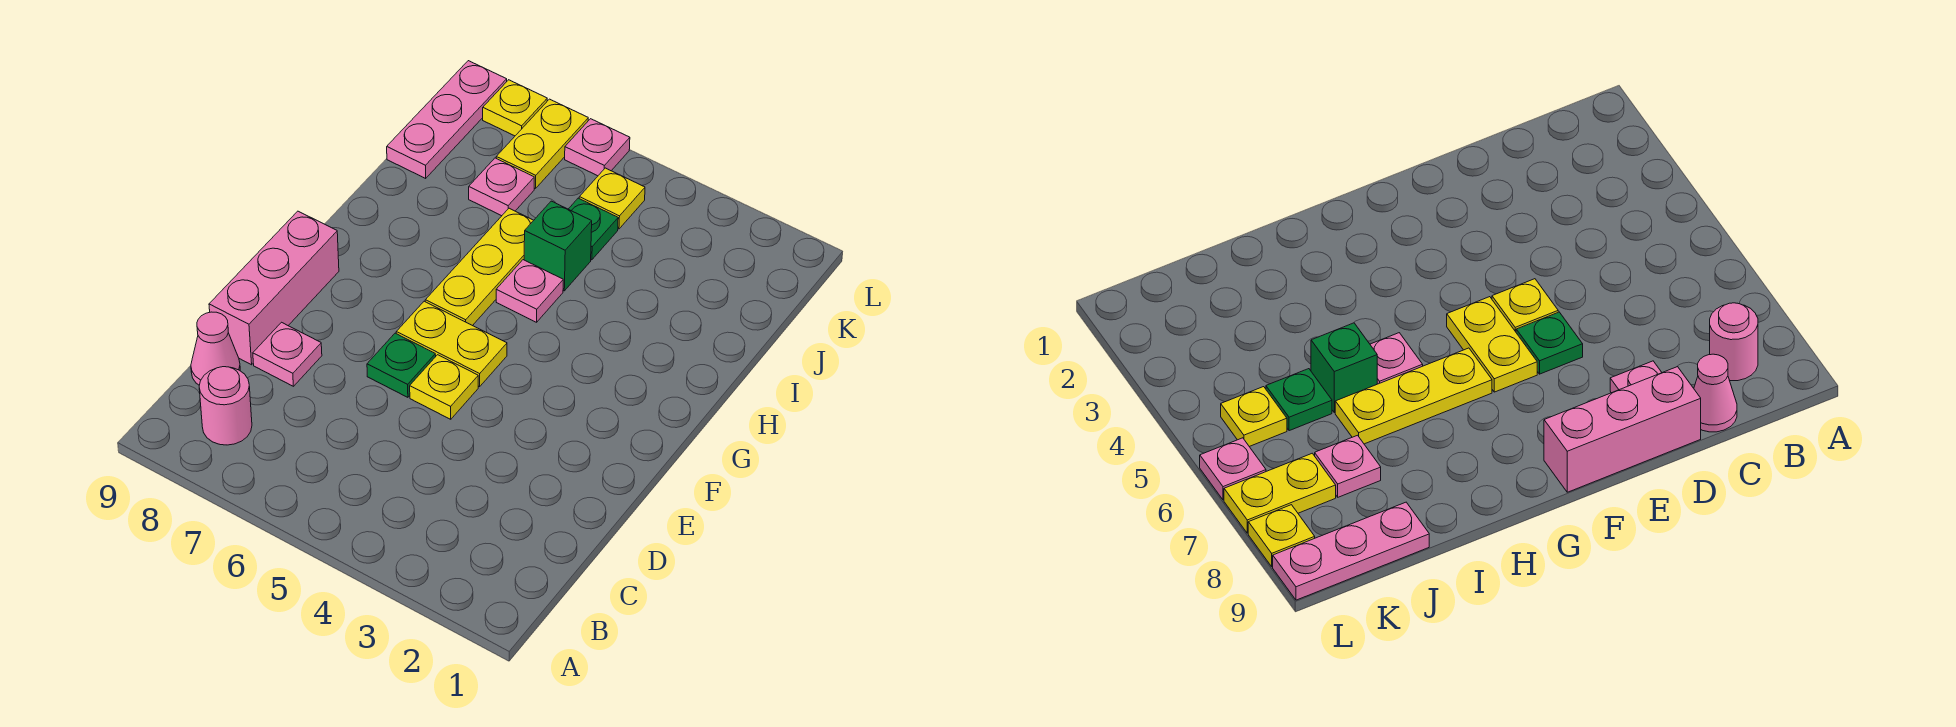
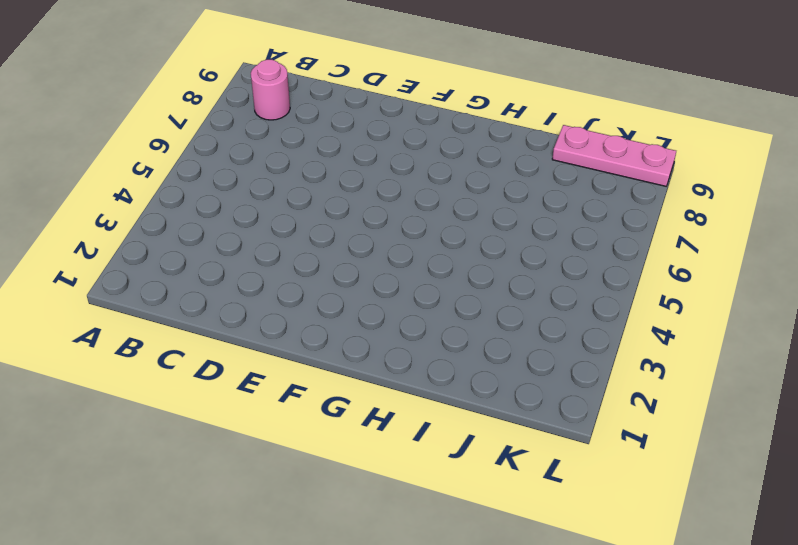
none -> pink cone C9 level 1
none -> pink plate D8 level 1
none -> pink brick D9:F9 level 1

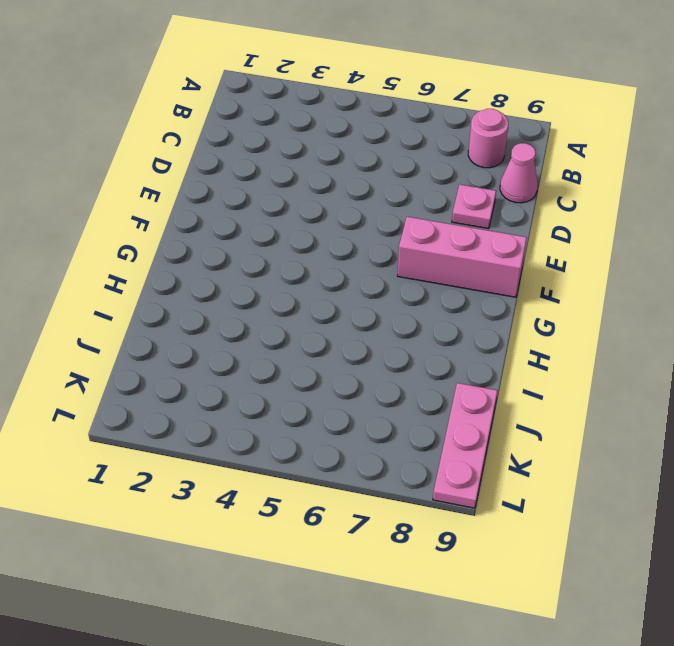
pink brick F7:F9 level 1 -> pink brick D9:F9 level 1
none -> yellow plate E5 level 1
none -> green plate E6 level 1
none -> yellow plate F5:F6 level 1

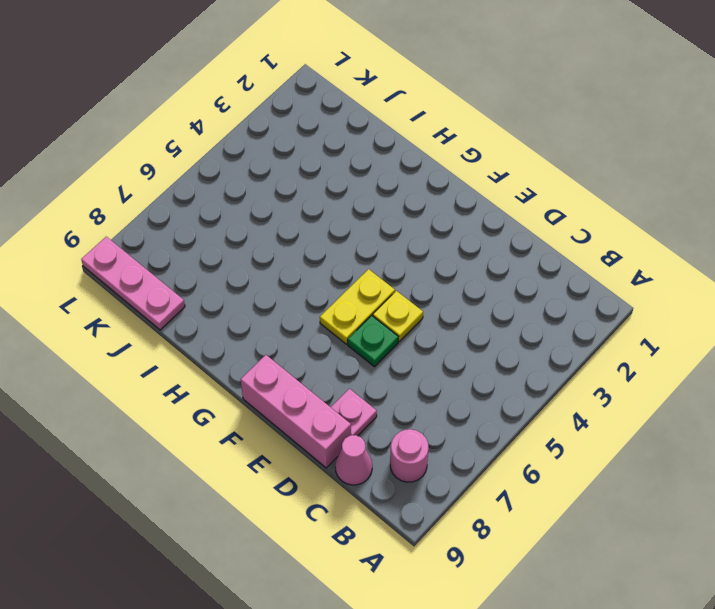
none -> yellow plate G6:I6 level 1
none -> pink plate H5 level 1
none -> green brick I5 level 1

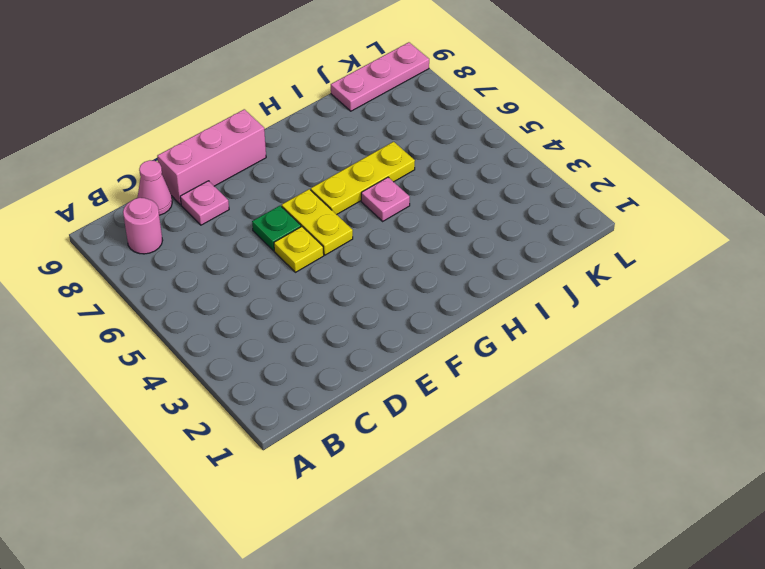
none -> green brick I5 level 1
none -> green plate J5 level 1
none -> pink plate J7 level 1

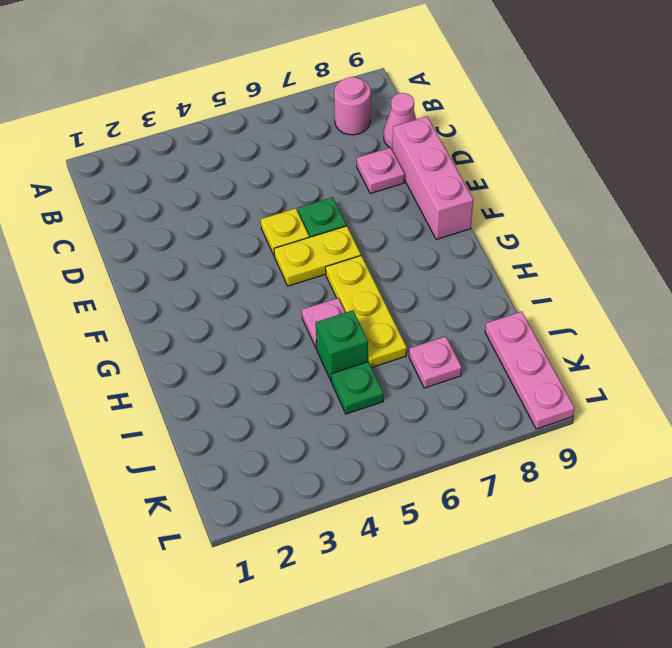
none -> yellow plate K5 level 1
none -> yellow plate K7:L7 level 1
none -> pink plate L6 level 1

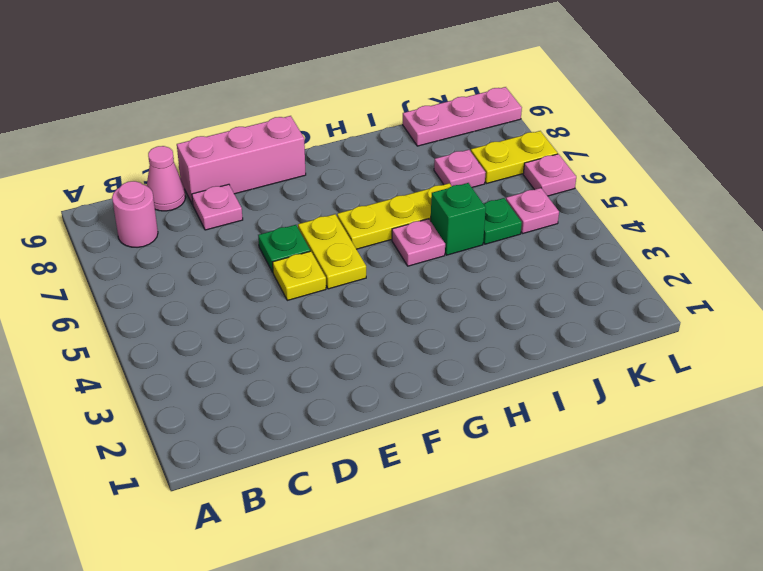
pink plate K5 level 1 -> yellow plate K5 level 1
none -> yellow plate L8 level 1

